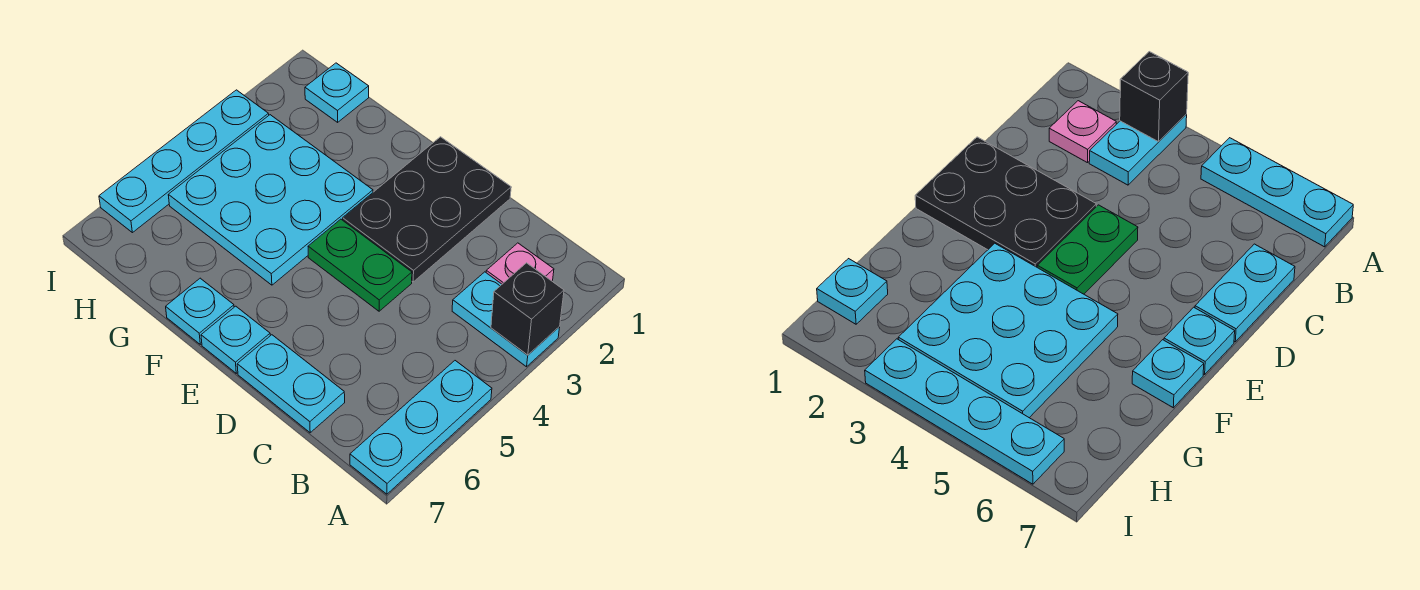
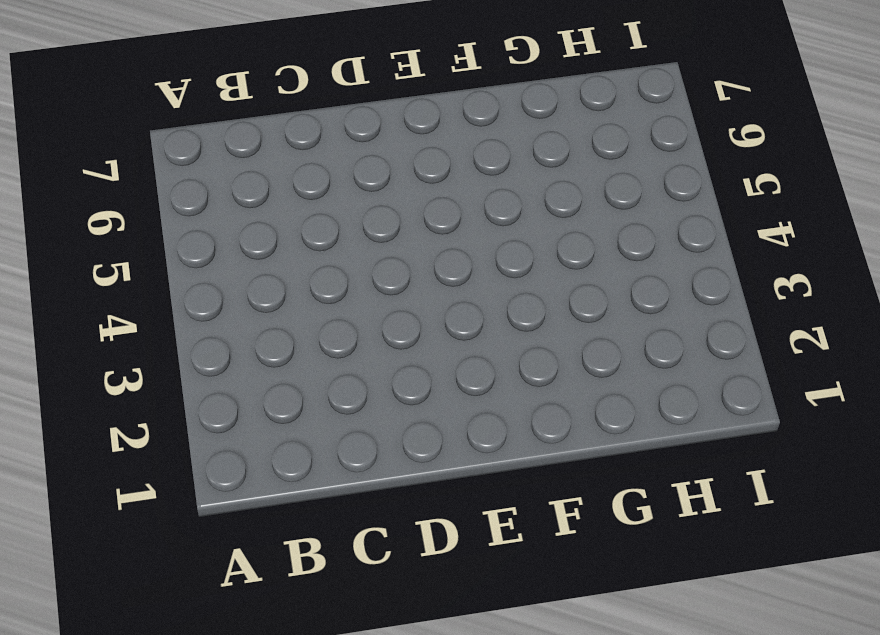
none -> cyan plate A3:B3 level 1
none -> cyan plate A5:A7 level 1
none -> pink plate B2 level 1

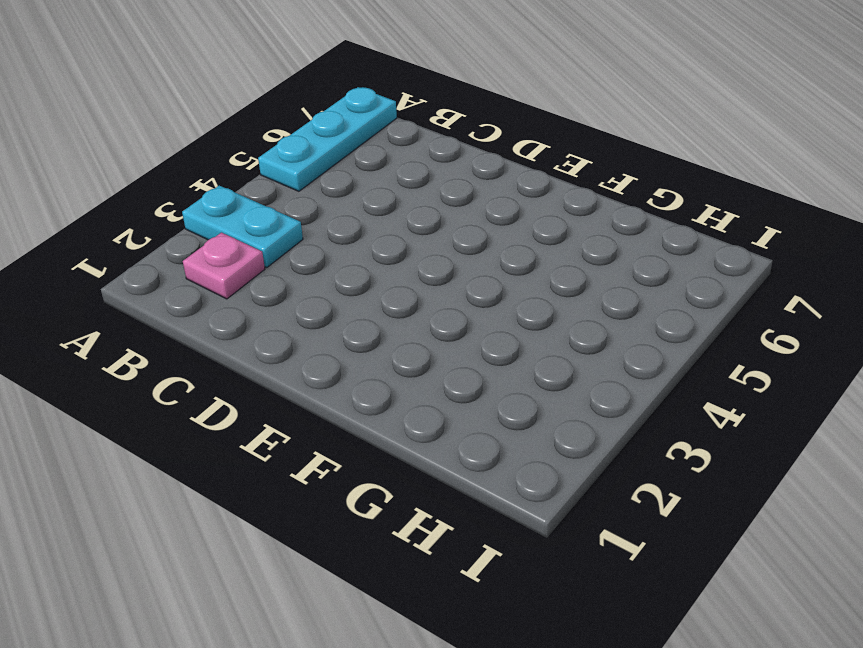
none -> cyan plate C7:D7 level 1
none -> black plate D1:E3 level 1
none -> green plate D4:E4 level 1

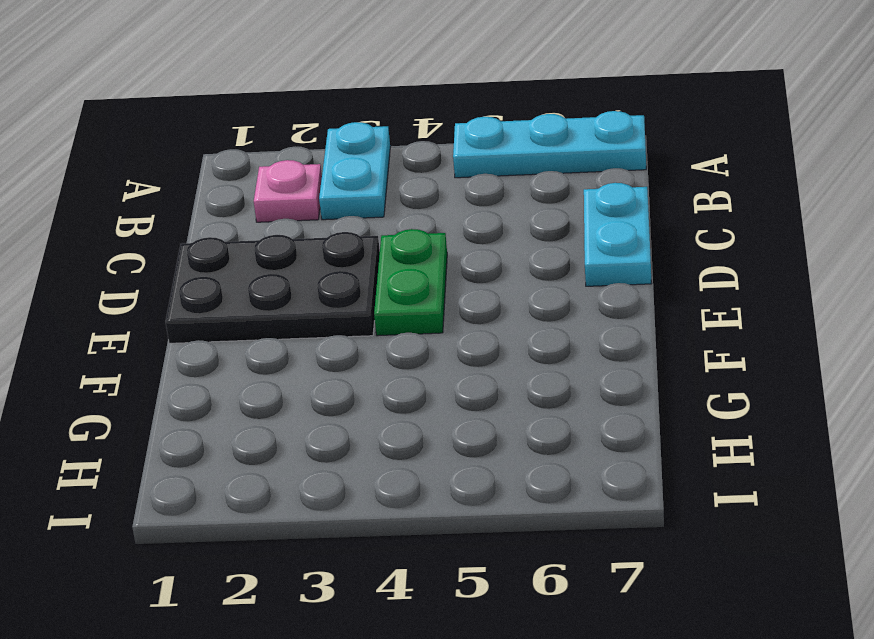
none -> cyan plate E7 level 1
none -> cyan plate F3:H5 level 1
none -> cyan plate F7 level 1

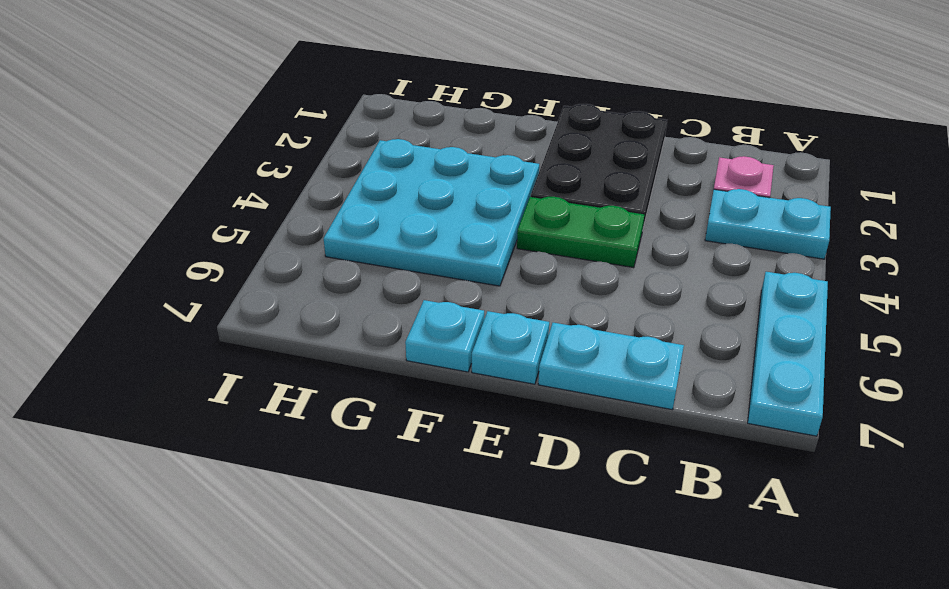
none -> cyan plate H1 level 1
none -> cyan plate I3:I6 level 1
none -> black brick A3 level 2

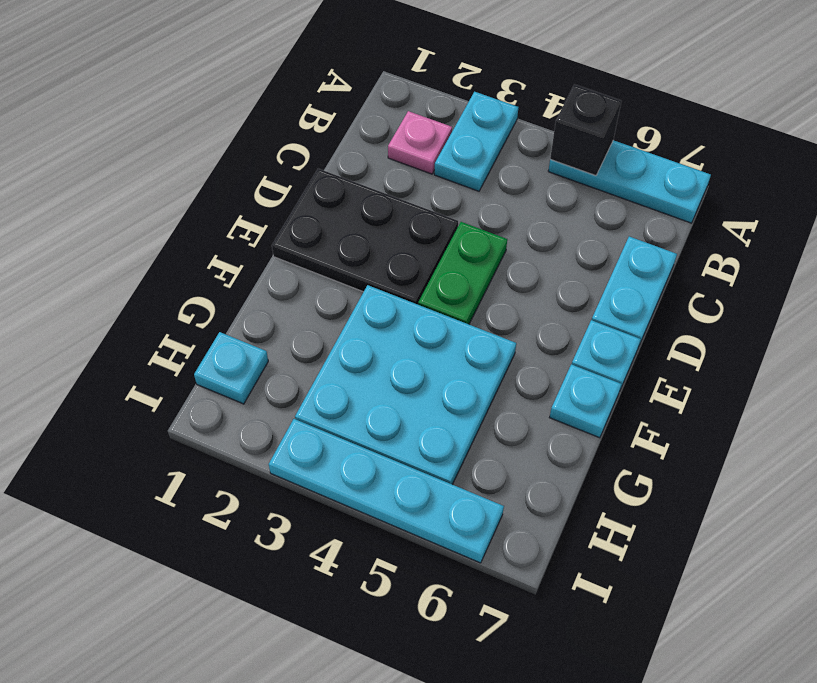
black brick A5 level 2 -> black brick A3 level 2

